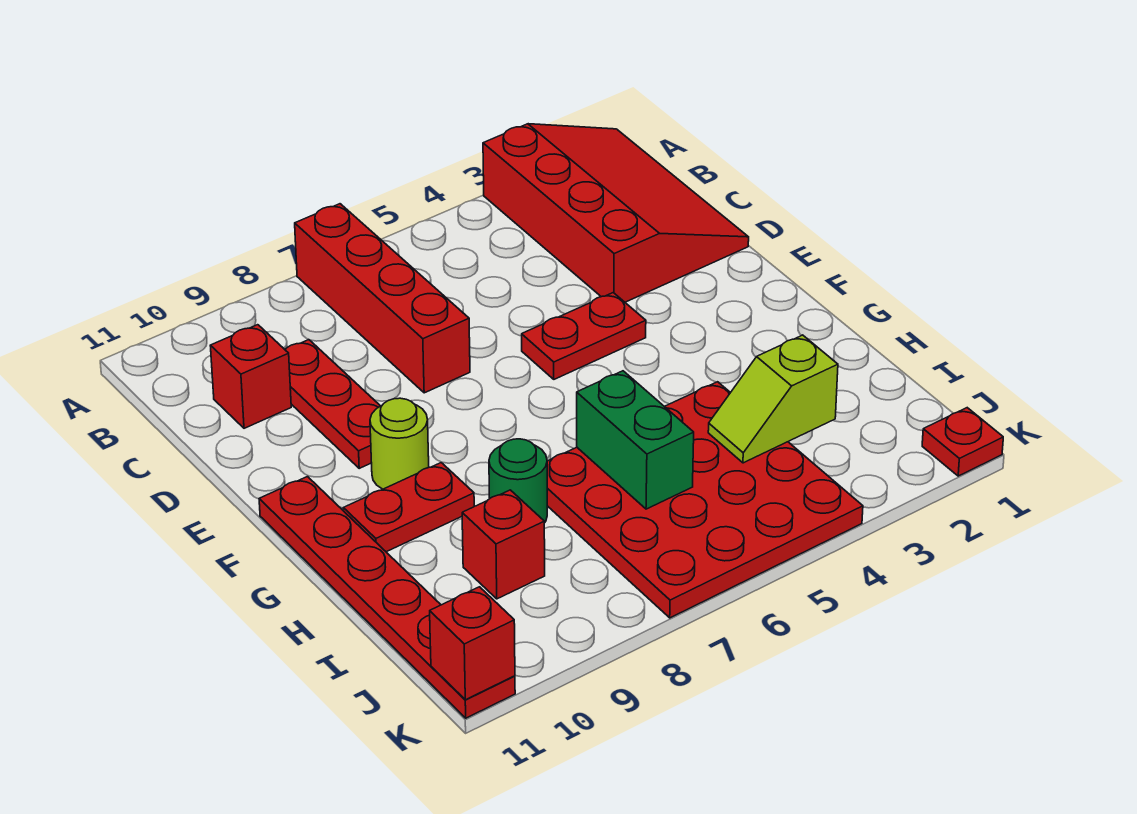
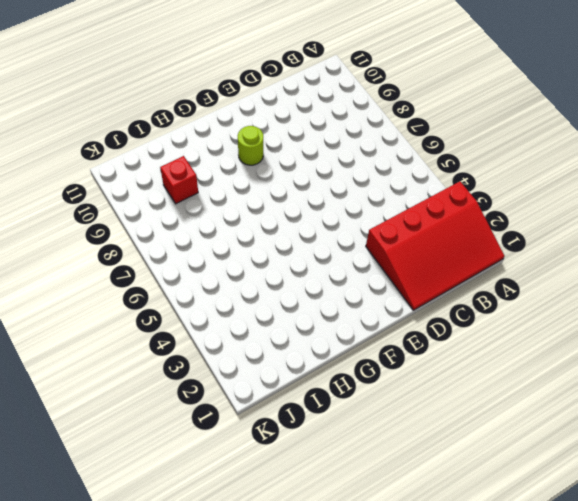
none -> red brick A7:D7 level 1
none -> red plate C9:E9 level 1
none -> red brick C10 level 1

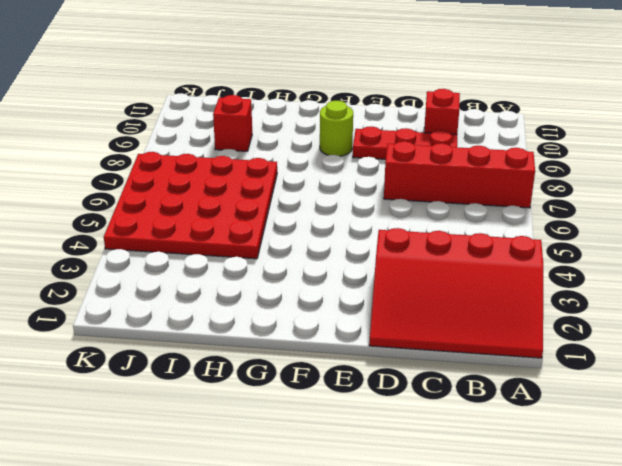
none -> red plate E4:E5 level 1
none -> red plate F11:K11 level 1
none -> red plate G9:G10 level 1

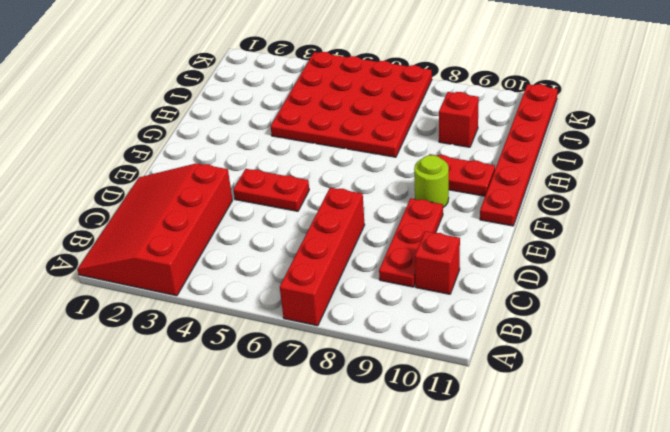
none -> green round brick H8 level 1
none -> red plate K1 level 1
none -> green brick H6:I6 level 2

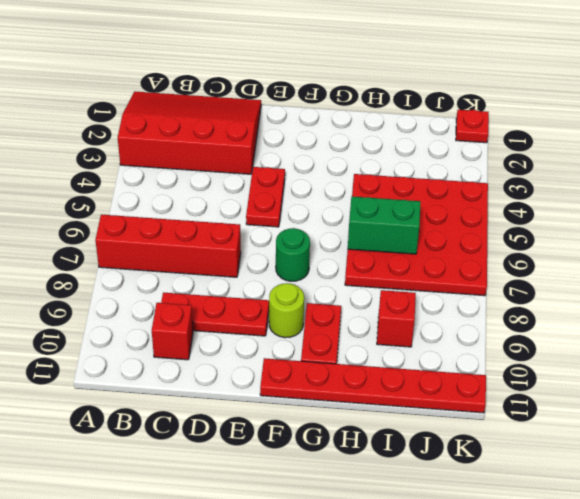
green round brick F7 level 1 -> green round brick H8 level 1
none -> lime slope I3:I4 level 2 top 3
none -> red brick K11 level 2

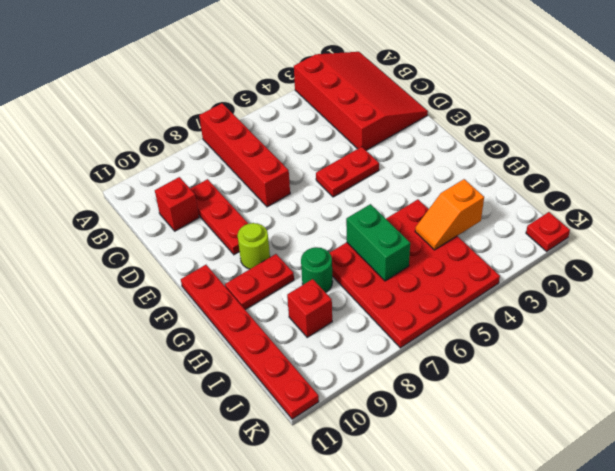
orange slope I3:I4 level 2 top 3 -> lime slope I3:I4 level 2 top 3
none -> red brick K11 level 2

